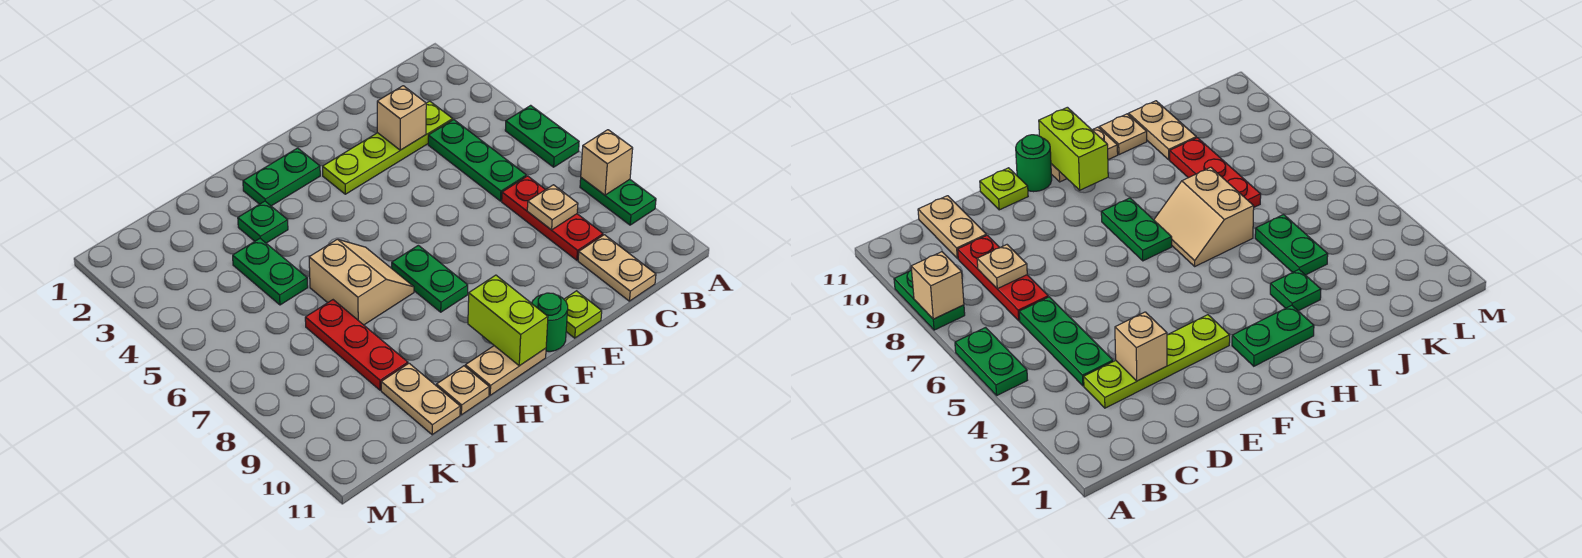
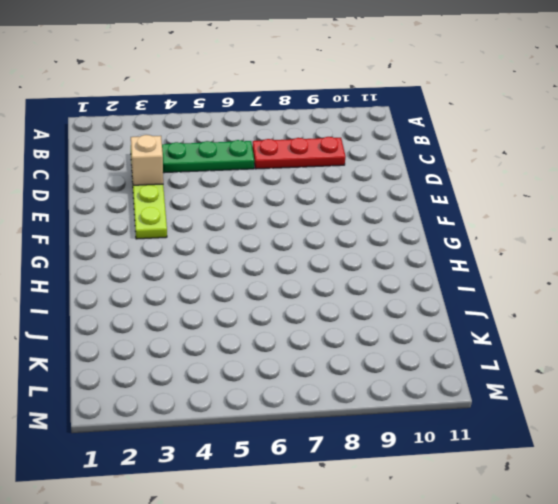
none -> green plate A5:A6 level 1
none -> green plate A8:A9 level 1
none -> tan plate C10:C11 level 1

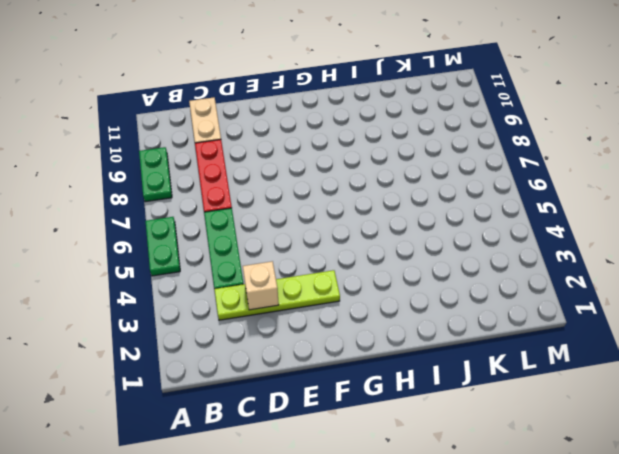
none -> lime plate E11 level 1
none -> green round brick F11 level 1
none -> green plate G2:H2 level 1

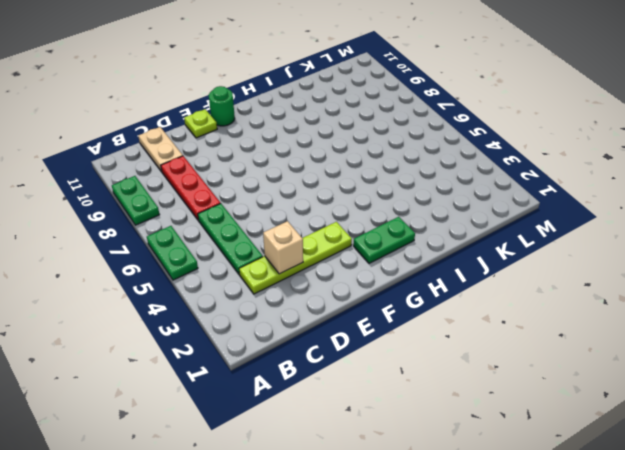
none -> green plate G7:G8 level 1
none -> tan plate G11:H11 level 1
none -> tan slope H6:I7 level 1 top I

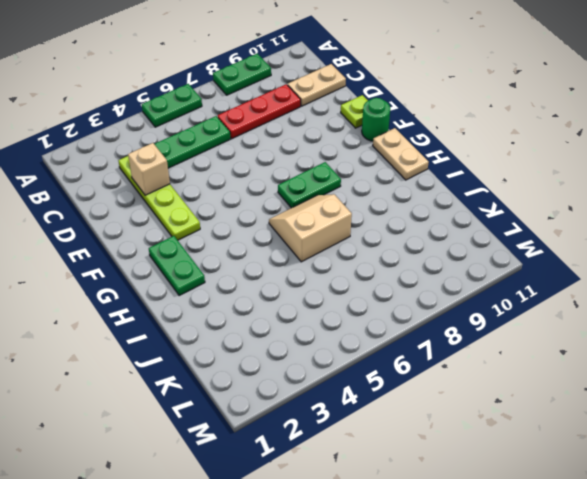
none -> green plate I3 level 1
none -> tan plate I11 level 1
none -> green plate J4:J5 level 1

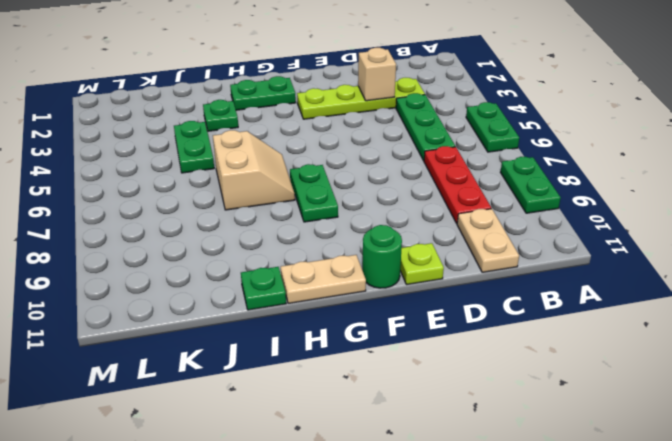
green plate I11 level 1 -> tan plate I11 level 1
none -> red plate J7:J9 level 1
none -> tan plate J10:J11 level 1
none -> tan brick A8 level 2

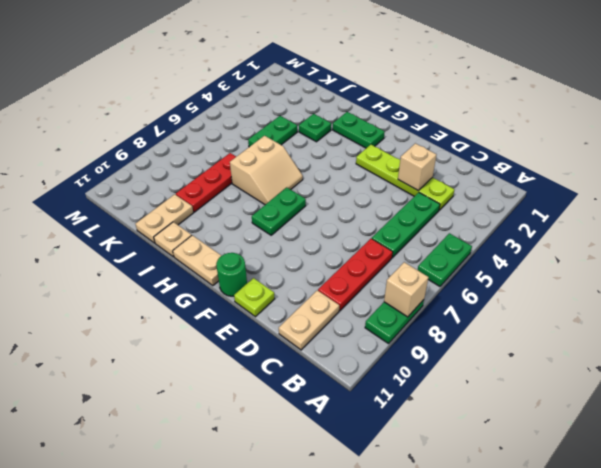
none -> tan plate C8 level 2
none -> lime brick G10:G11 level 2

